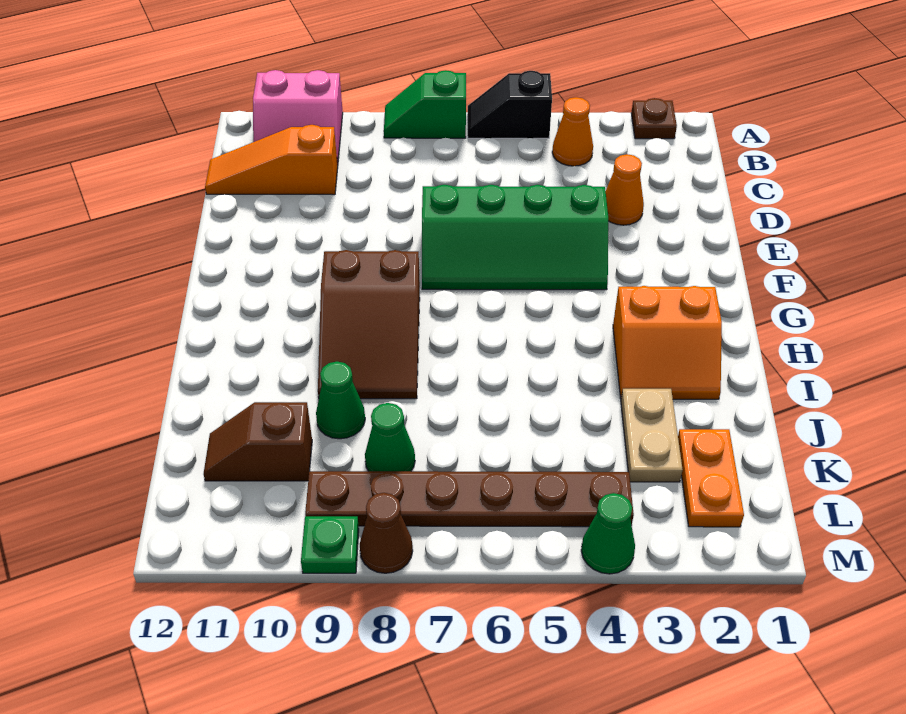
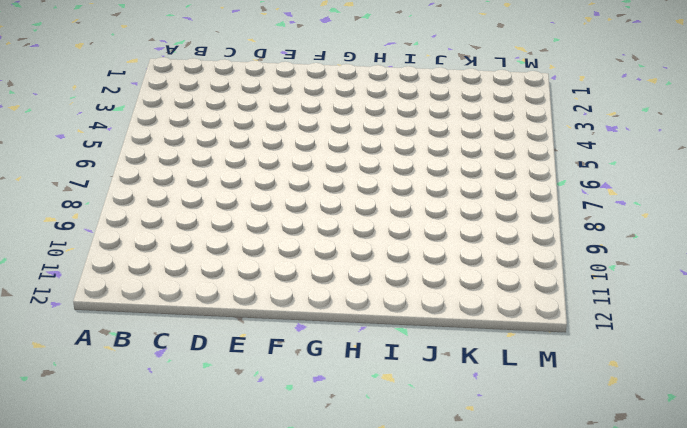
none -> brown plate A2 level 1
none -> black slope A5:A6 level 1 top 5
none -> green slope A7:A8 level 1 top 7

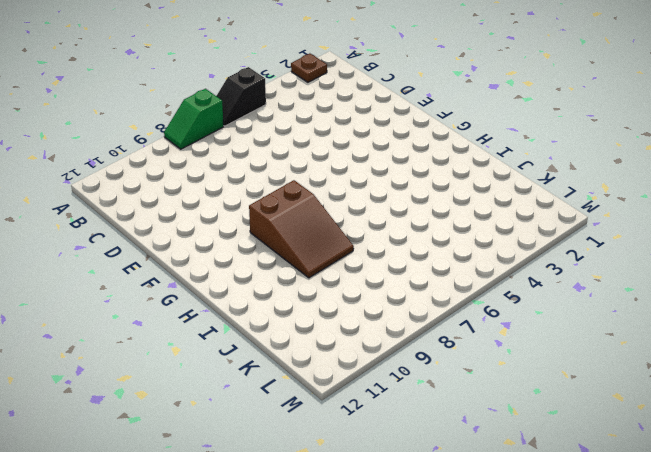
none -> pink slope A10:B11 level 1 top A
none -> orange cone B4 level 1
none -> orange slope C10:C12 level 1 top 10

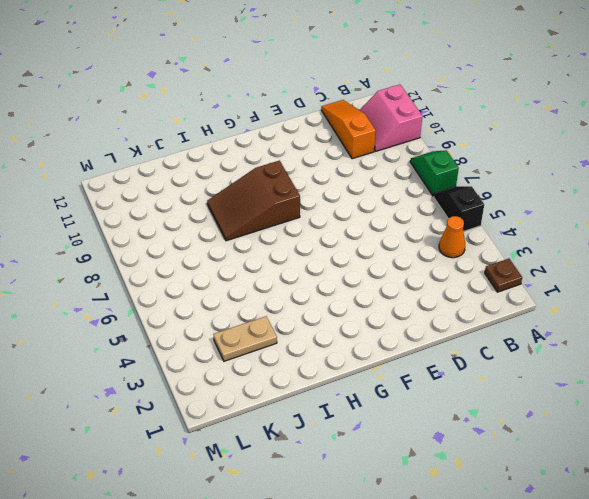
none -> orange cone D3 level 1
none -> green slope E4:F7 level 1 top E
none -> orange slope H2:I3 level 1 top H

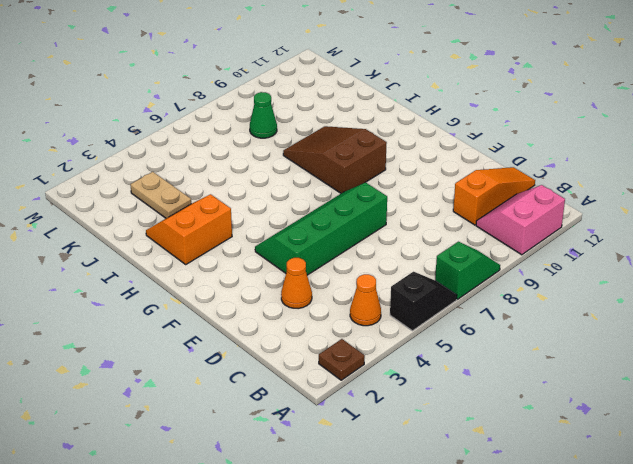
none -> green cone J9 level 1
none -> orange plate K2:L2 level 1
none -> brown slope K10:K11 level 1 top 10

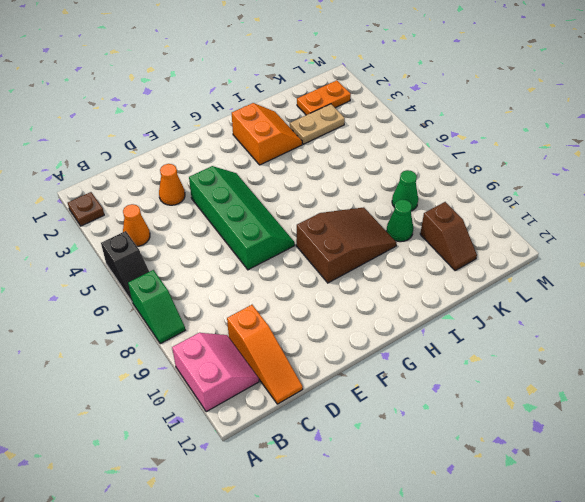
none -> brown plate L4:L9 level 1
none -> green cone M4 level 1
none -> brown cone M8 level 1

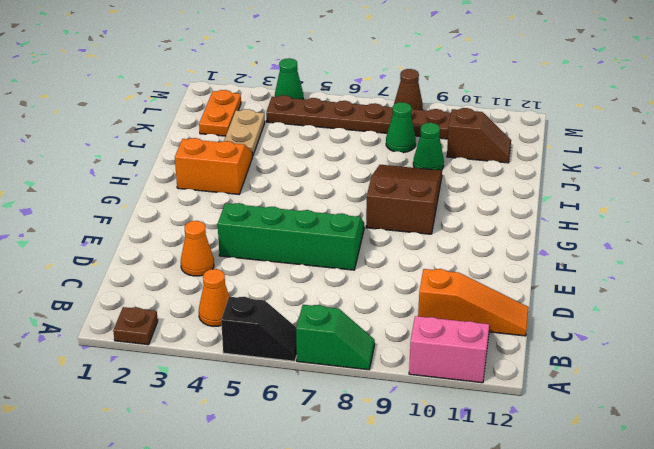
none -> green plate M9 level 1

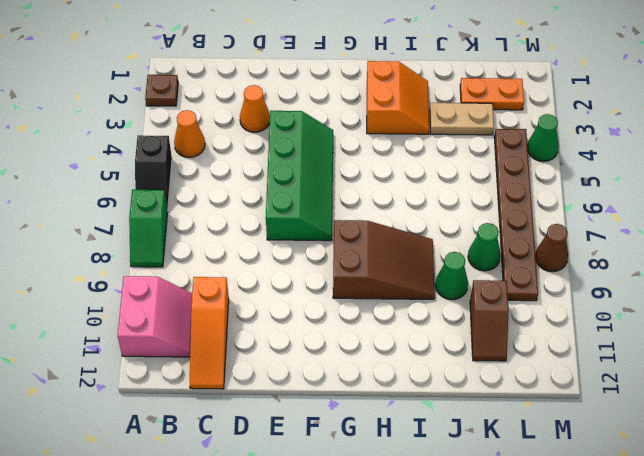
none -> green plate M9 level 1

